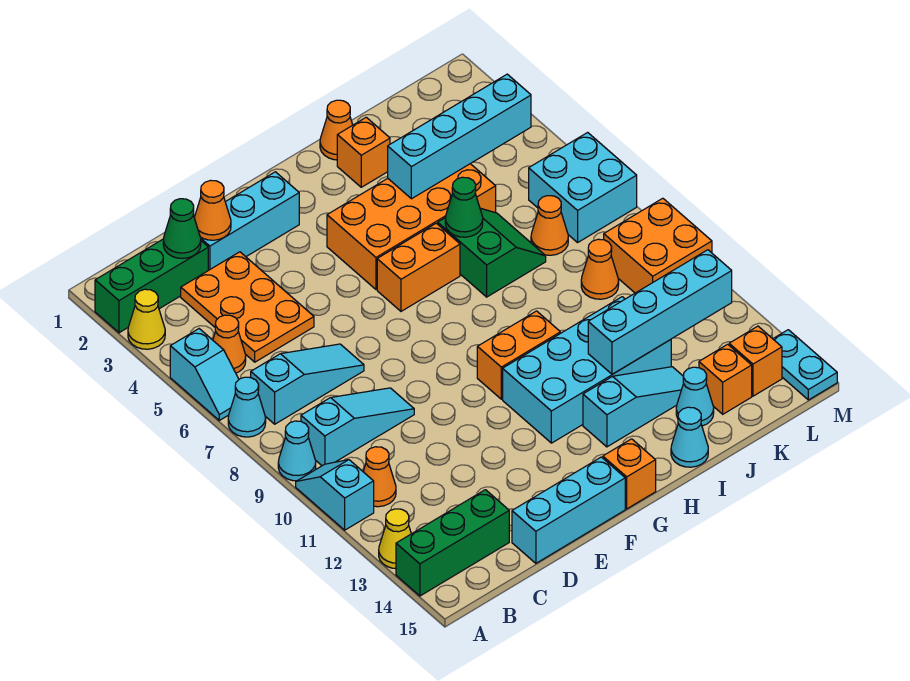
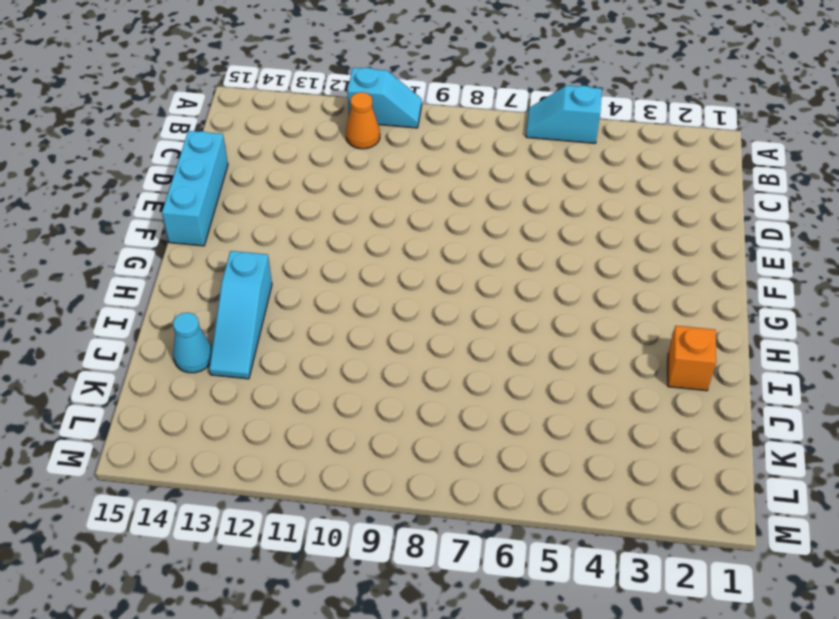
none -> green brick A2:C2 level 1
none -> yellow cone A3 level 1
none -> cyan cone A7 level 1
none -> cyan cone A9 level 1

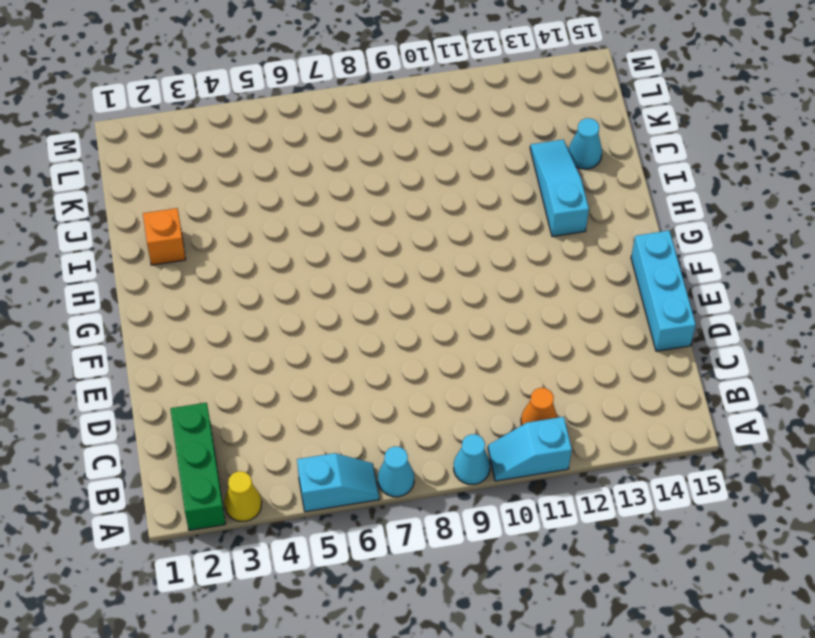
none -> yellow cone A13 level 1
none -> green brick A14:C14 level 1
none -> orange cone B5 level 1
none -> cyan slope B7:D7 level 1 top B

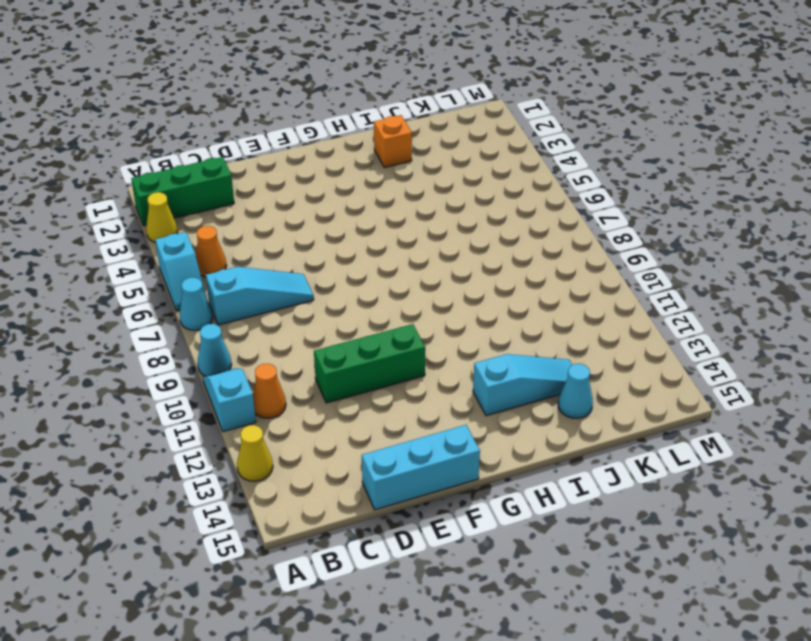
green brick D11:F11 level 1 -> green brick A14:C14 level 1
none -> cyan slope B9:D9 level 1 top B
none -> orange plate C3:D5 level 1
none -> cyan brick D2:F2 level 1
none -> orange brick G4:J5 level 1

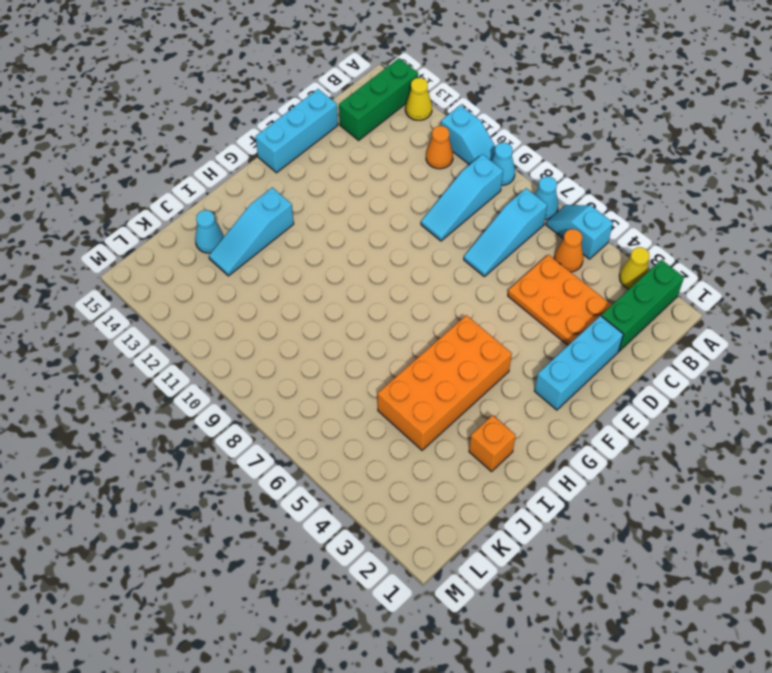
none -> orange brick G6:H6 level 1
none -> orange brick G10:H10 level 1
none -> cyan brick G11:J12 level 1
none -> orange brick G15 level 1

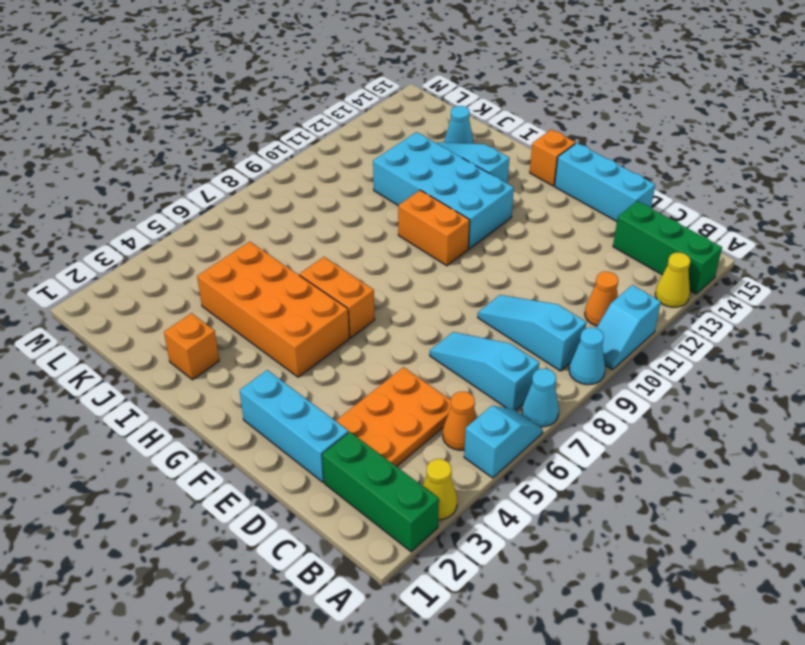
none -> orange cone I1 level 1
none -> green slope I6:J7 level 1 top I
none -> cyan cone I15 level 1
none -> orange cone K7 level 1

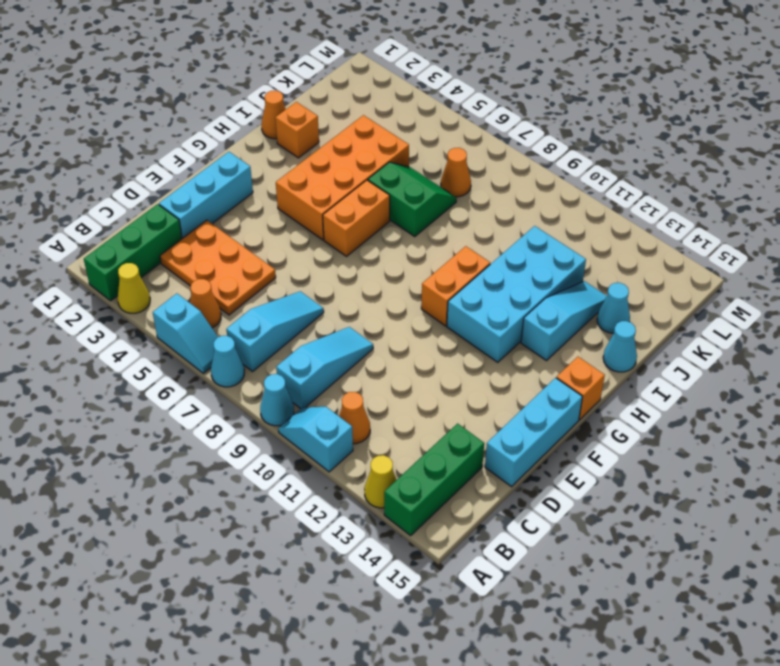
none -> orange cone K9 level 1
none -> orange brick K14 level 1
none -> cyan brick L6:M7 level 1
none -> orange brick L9:M10 level 1

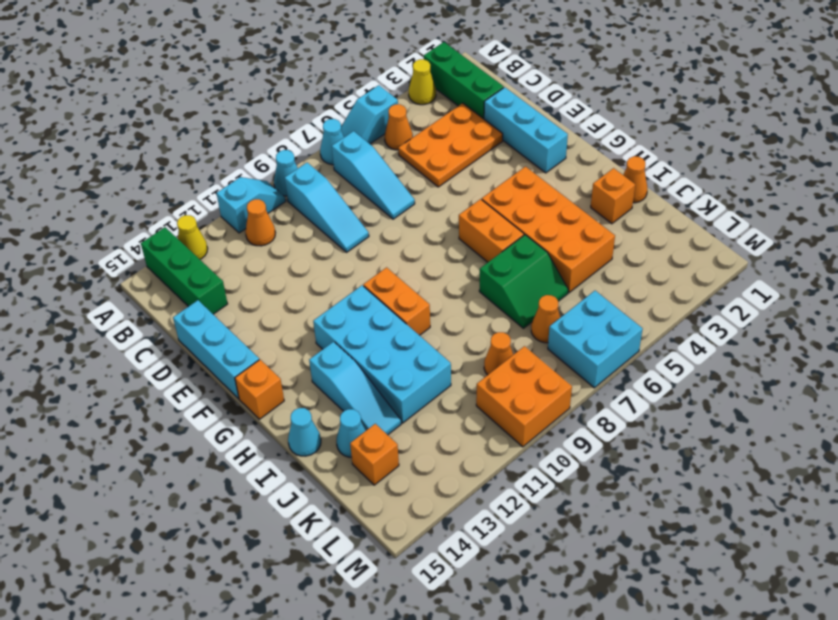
none -> orange brick L14 level 1
none -> cyan plate M14:M15 level 1
none -> green cone C2 level 2
none -> orange cone D2 level 2

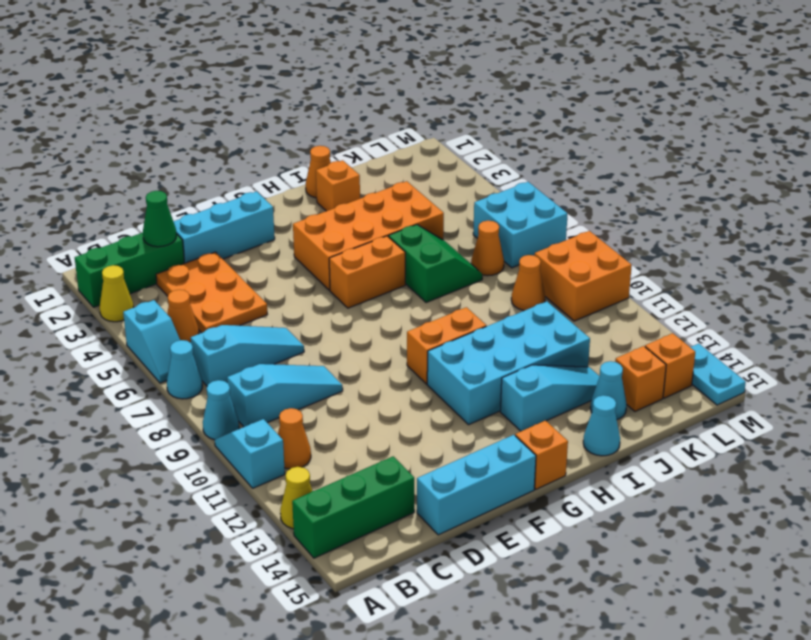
none -> orange cone D2 level 2
none -> cyan brick I4:L4 level 2
none -> green cone I6 level 2
none -> cyan brick I12:L12 level 2

